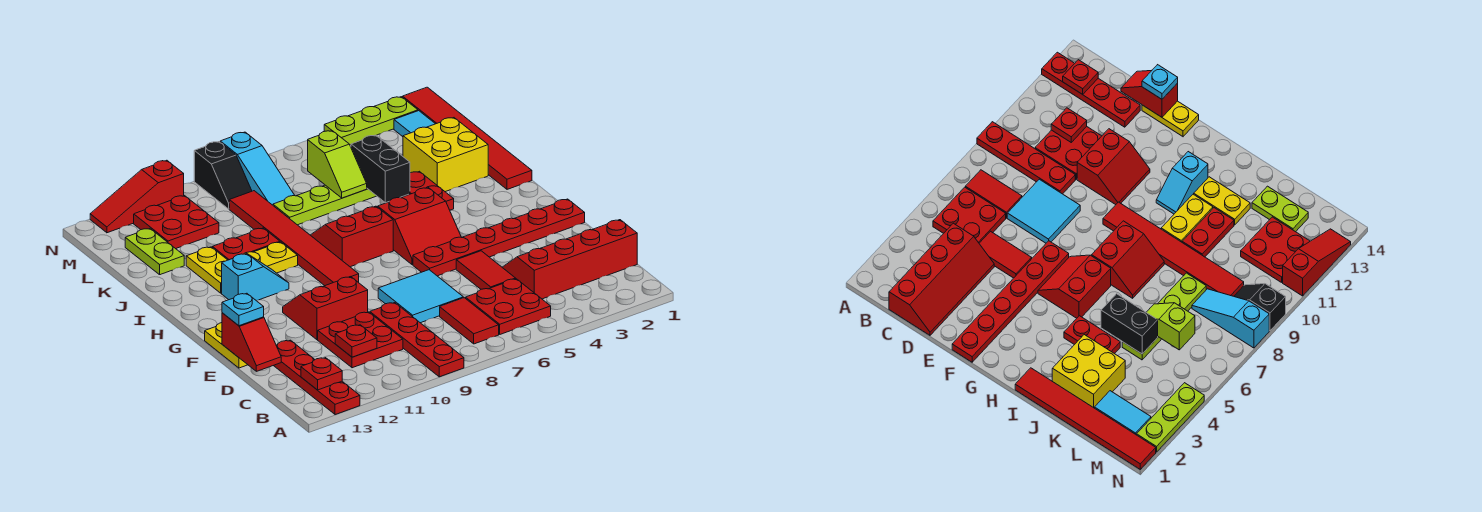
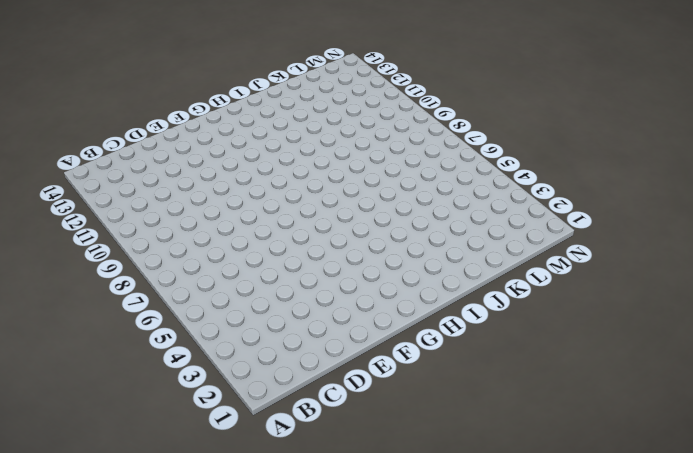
none -> red plate A9:D9 level 1
none -> red plate A13:D13 level 1
none -> red plate B5:C6 level 1
none -> red tile B7:C7 level 1

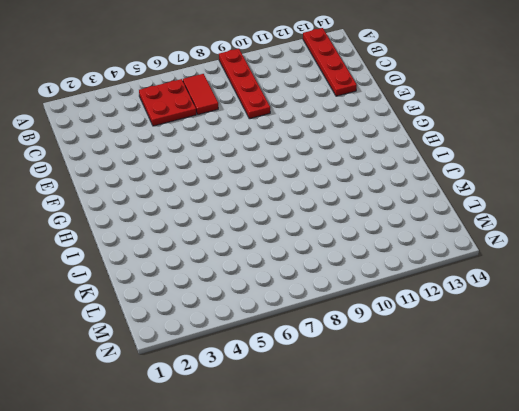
none -> red slope C1:D4 level 1 top C
none -> red plate C10:D11 level 1
none -> red tile D5:E5 level 1
none -> cyan tile D7:E8 level 1

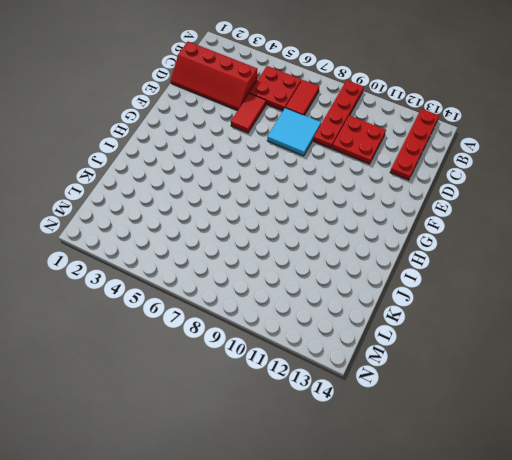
none -> red slope E10:F11 level 1 top E
none -> yellow plate E14:F14 level 1
none -> red plate F1:F6 level 1
none -> red slope G5:H6 level 1 top H

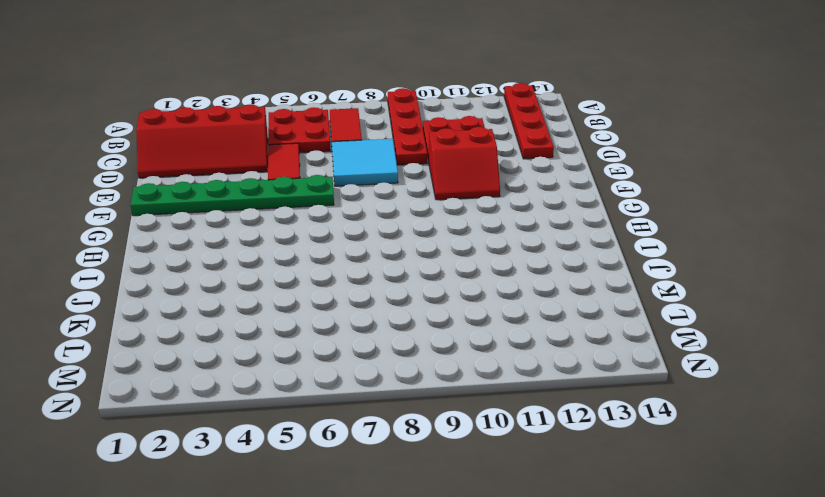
green plate F1:F6 level 1 -> red plate F1:F6 level 1
none -> yellow plate E14:F14 level 1
none -> red slope G5:H6 level 1 top H
none -> red tile G9:L9 level 1
none -> red slope H7:I8 level 1 top H

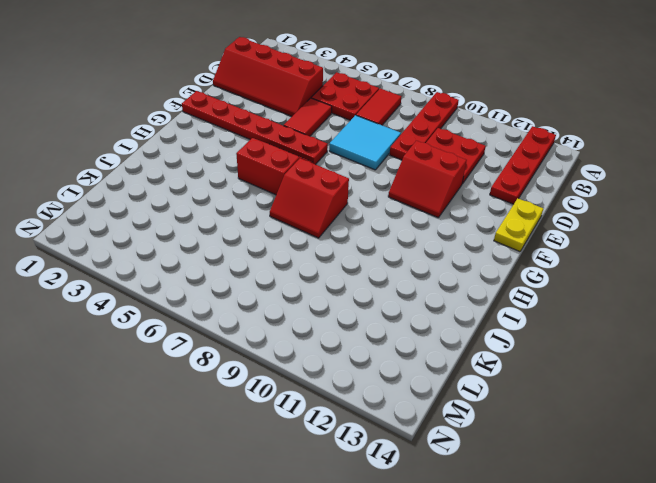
none -> red tile G9:L9 level 1
none -> cyan slope H11:H12 level 1 top 12
none -> red tile I1:N1 level 1
none -> red plate I4:J4 level 1

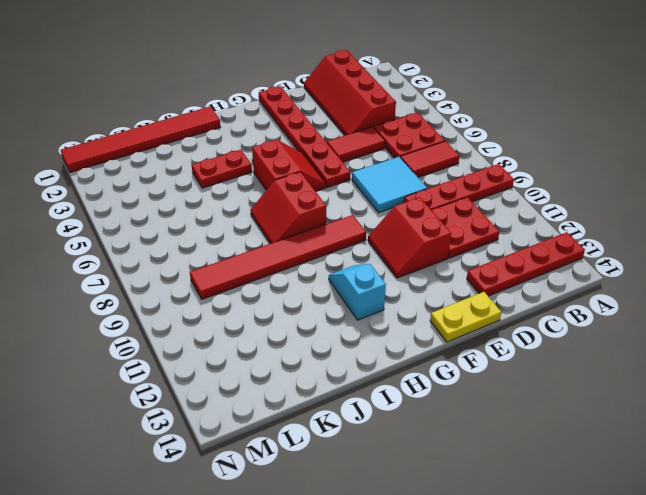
none -> yellow plate I10:I11 level 1
none -> yellow plate I12:J12 level 1
none -> yellow brick J2:K3 level 1
none -> red plate J10:J11 level 1

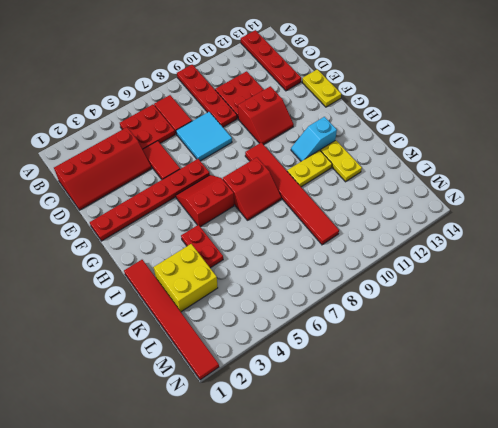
none -> red plate J10:J11 level 1
none -> lime plate K5:K8 level 1
none -> lime plate K13:L13 level 1
none -> cyan tile L2:M2 level 1

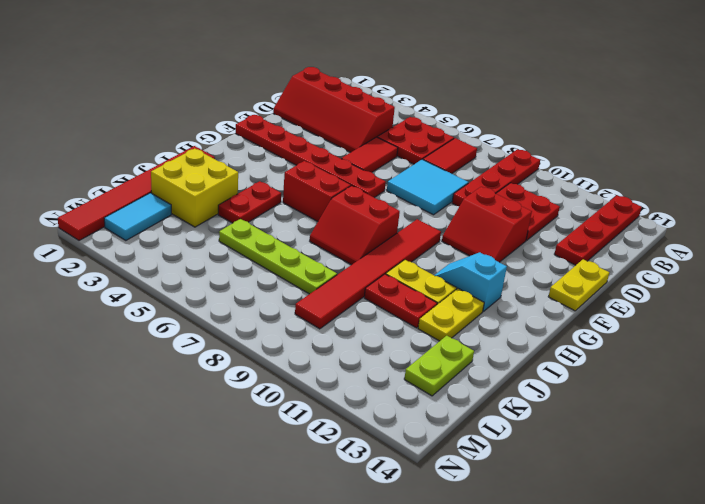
none -> cyan slope L8:N8 level 1 top N
none -> red plate L11:M12 level 1
none -> black slope M9:N9 level 1 top N
none -> lime plate N2:N4 level 1

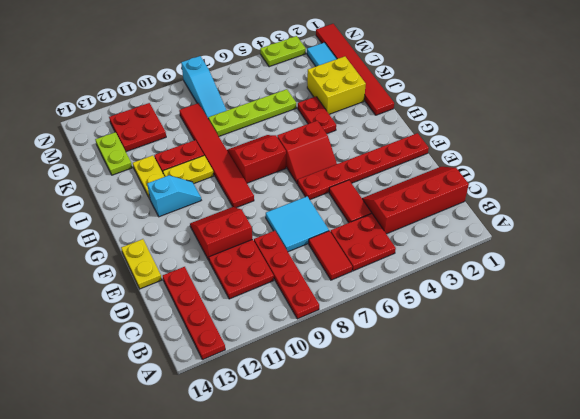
lime plate N3:N4 level 1 -> lime plate N2:N4 level 1
none -> black slope M9:N9 level 1 top N
none -> red slope N11:N13 level 1 top 11
none -> red plate B13 level 2
none -> red plate C11 level 2

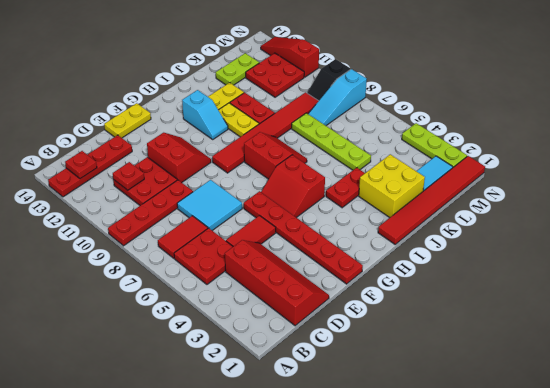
none -> red slope D14:E14 level 2 top E
none -> black brick J5:K5 level 2
none -> lime slope K6:L6 level 2 top L
none -> cyan plate E14 level 3

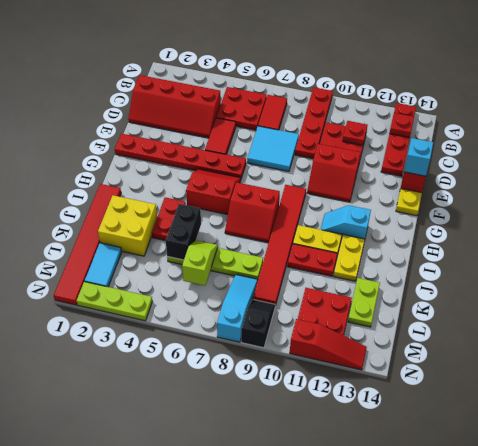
cyan brick E14 level 3 -> cyan plate E14 level 3

